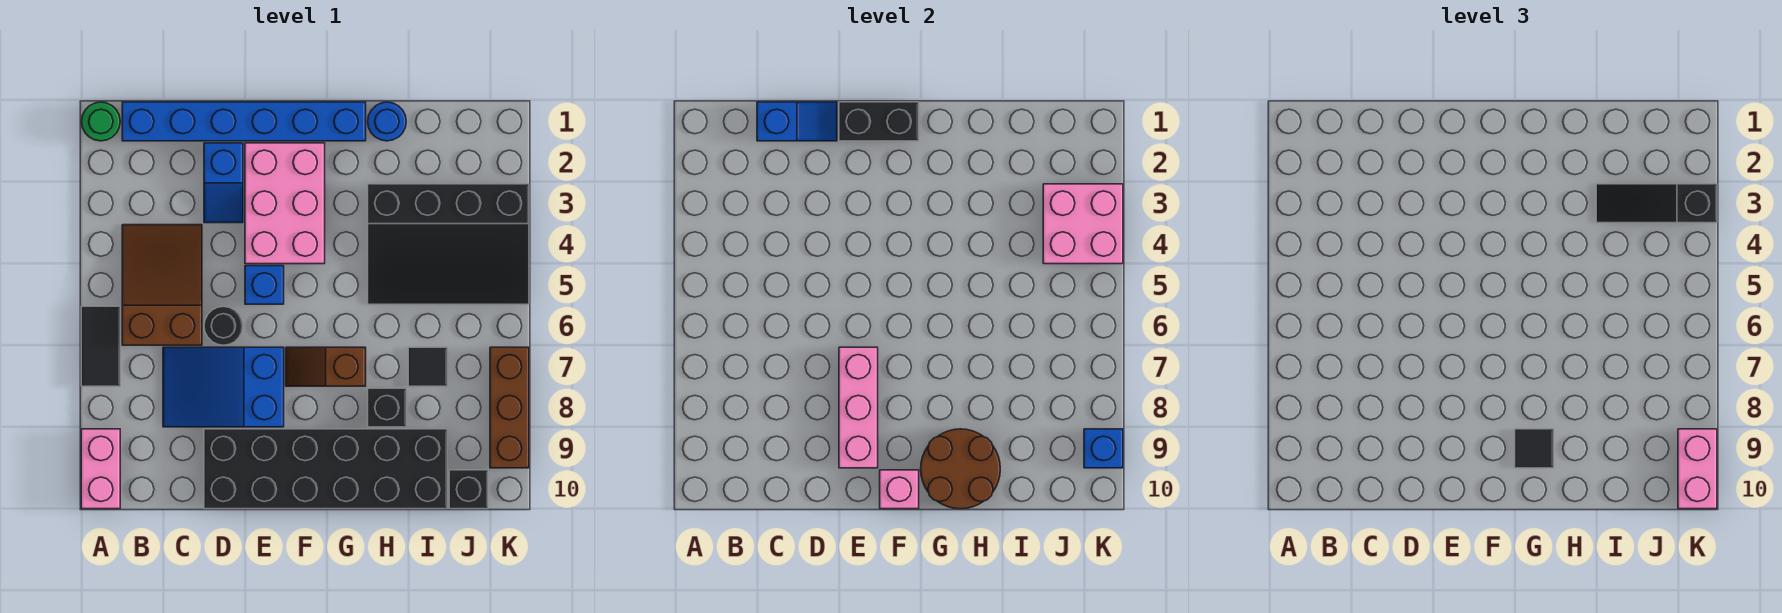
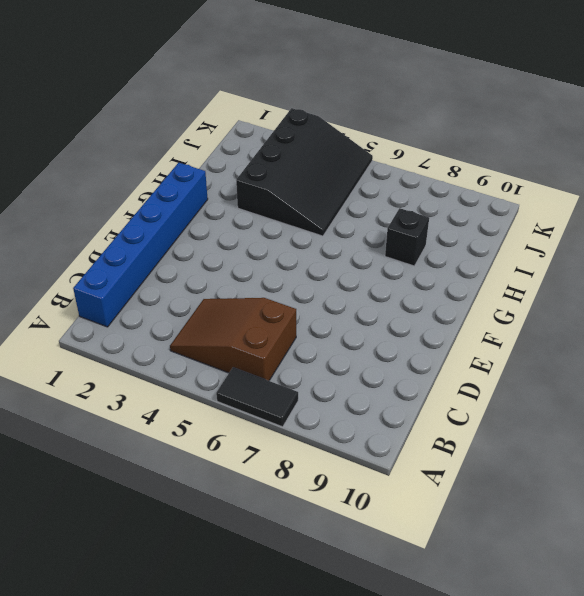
none -> green round brick A1 level 1
none -> pink brick A9:A10 level 1
none -> blue slope C7:E8 level 1 top E

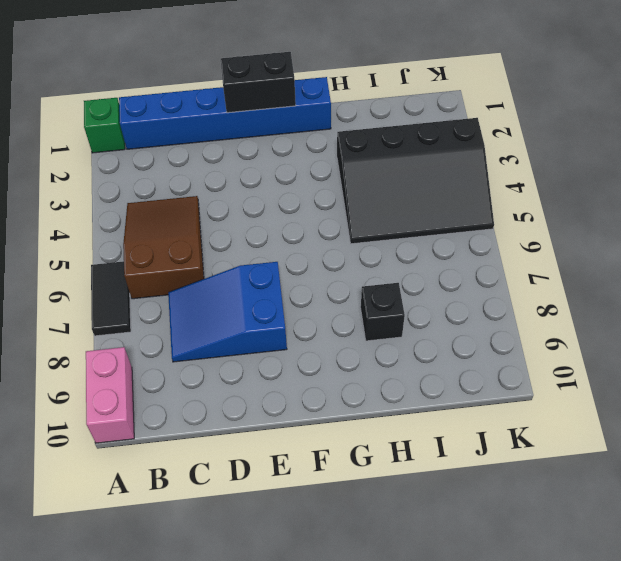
green brick A1 level 1 -> green round brick A1 level 1
none -> blue slope D2:D3 level 1 top 2
none -> black round brick D6 level 1
none -> black brick D9:I10 level 1

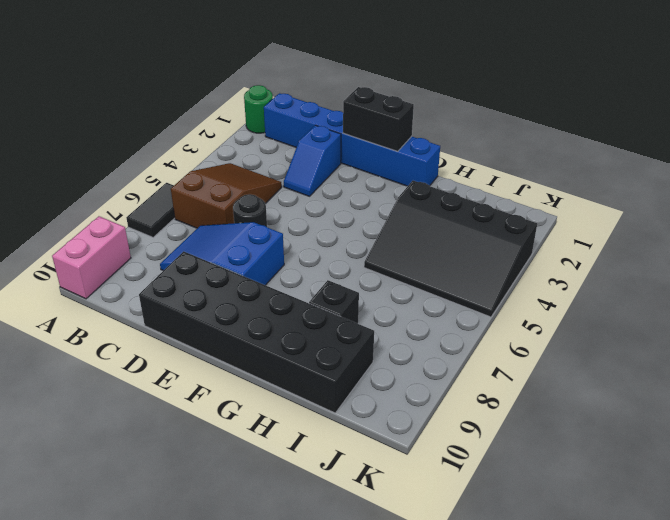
none -> pink brick E2:F4 level 1
none -> blue brick E5 level 1
none -> brown slope F7:G7 level 1 top G

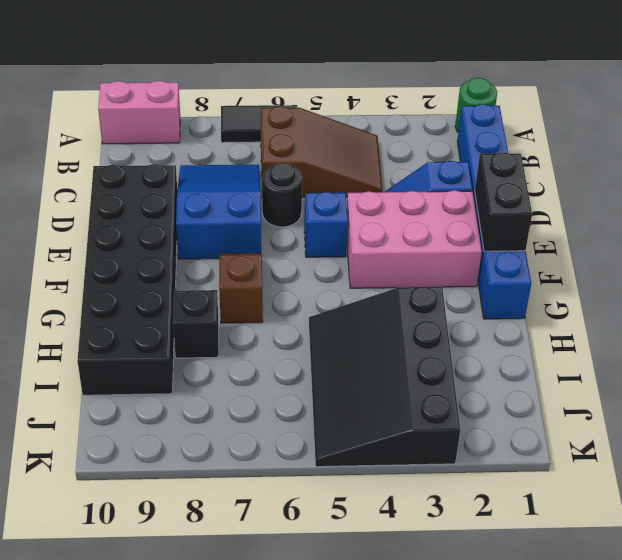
none -> blue round brick H1 level 1
none -> black tile I7 level 1
none -> black brick J10 level 1

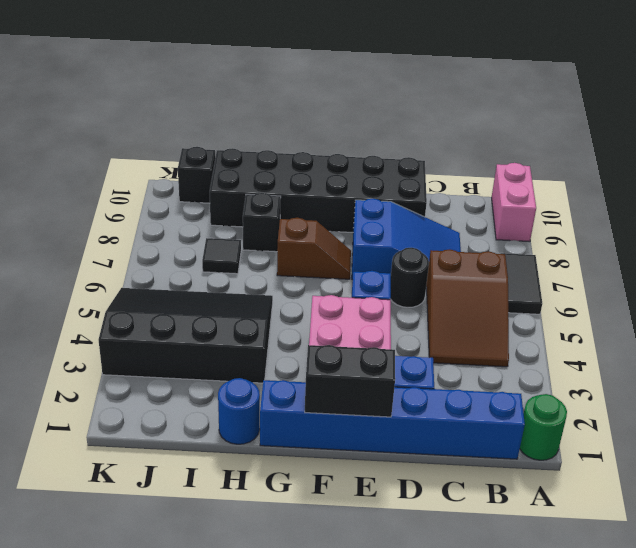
none -> brown brick K7:K9 level 1
none -> blue slope C1:D1 level 2 top C
none -> pink brick E7:E9 level 2

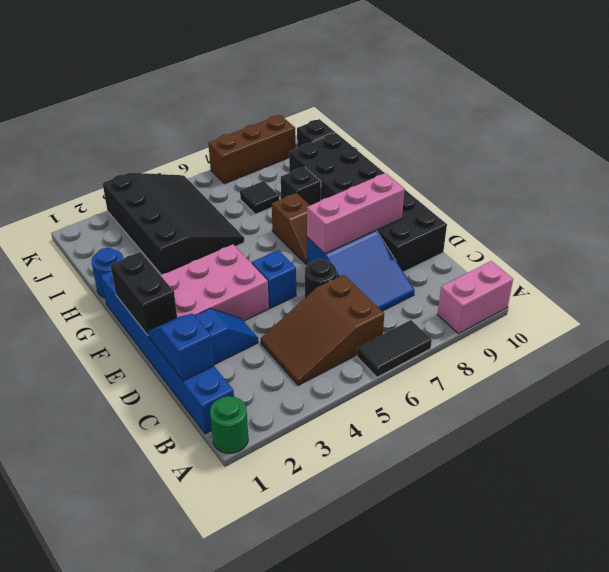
none -> pink brick F10 level 2
none -> brown round brick G9:H10 level 2
none -> pink brick J3:K4 level 2

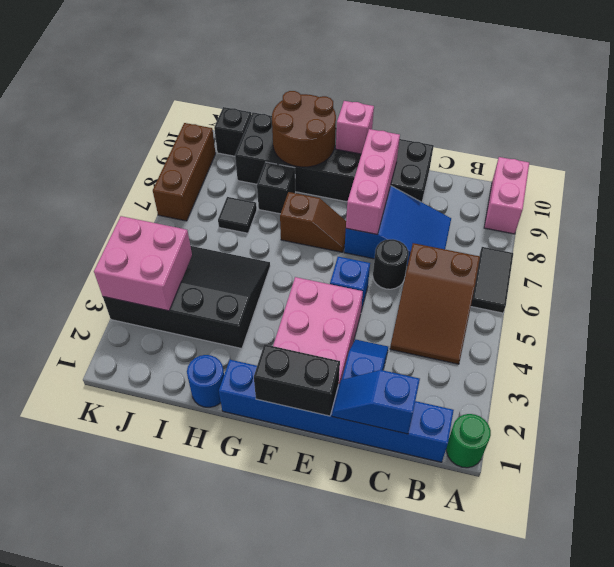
none -> blue brick K9 level 2
none -> black tile G9 level 3
none -> black slope I3:K3 level 3 top K

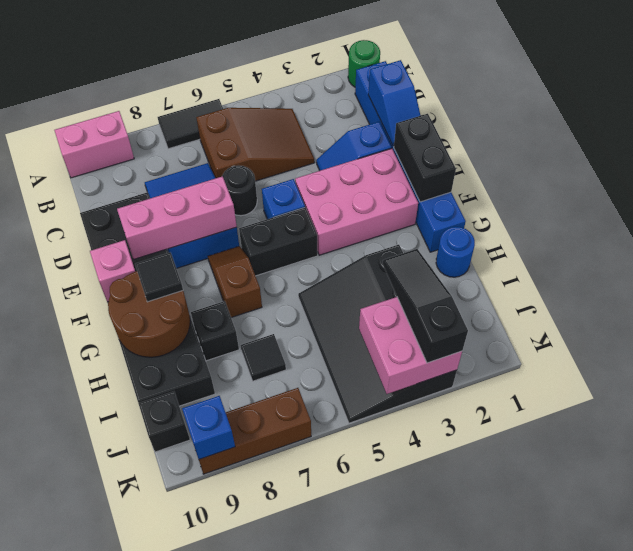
black brick F5:F6 level 1 -> none
none -> pink brick K9:K10 level 3

